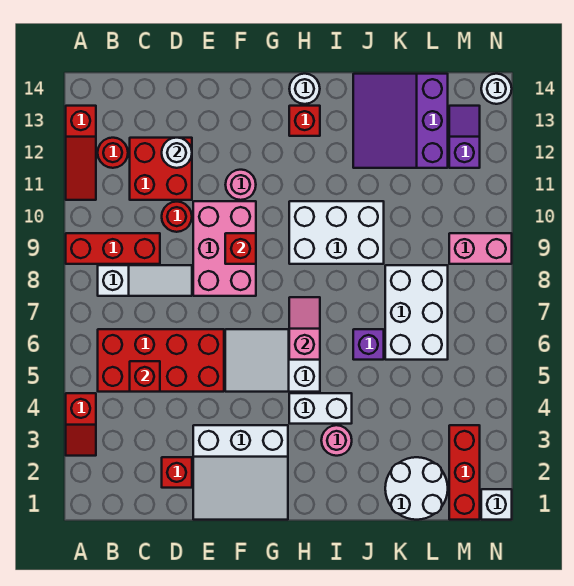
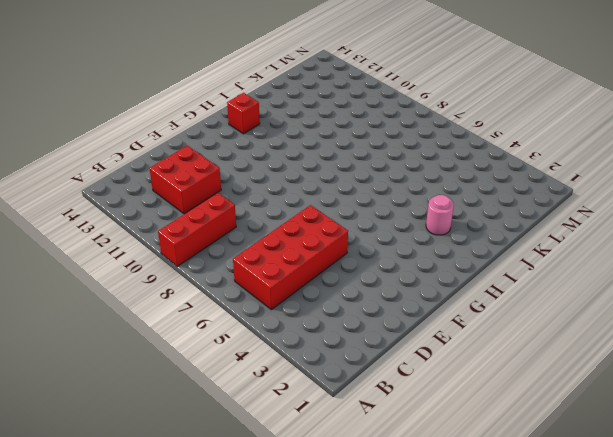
none -> red slope A3:A4 level 1 top 4
none -> red slope A11:A13 level 1 top 13
none -> white slope B8:D8 level 1 top B
none -> red round brick B12 level 1

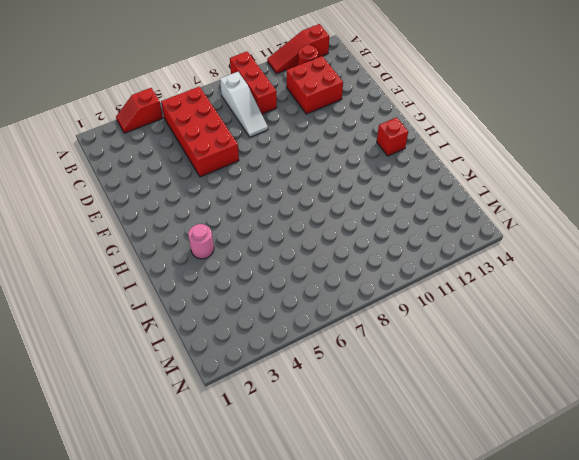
none -> red brick D2 level 1
none -> red round brick D10 level 1
none -> white slope E1:G3 level 1 top 3
none -> pink brick E8:F10 level 1

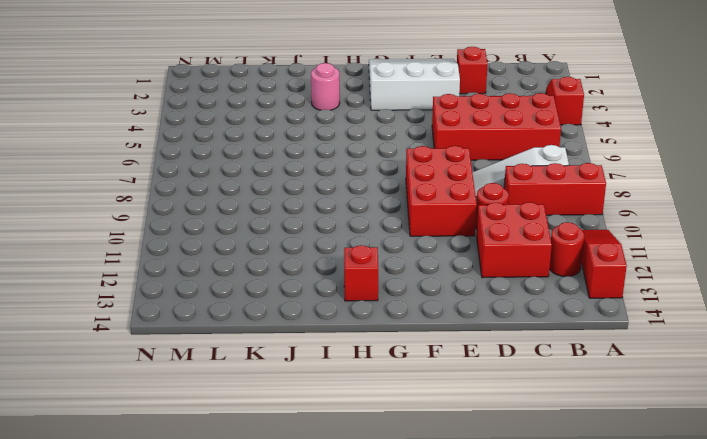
red brick E8:F10 level 1 -> pink brick E8:F10 level 1
none -> white slope F5:H6 level 1 top H
none -> pink round brick F11 level 1
none -> white brick H4:I4 level 1
none -> white brick H9:J10 level 1

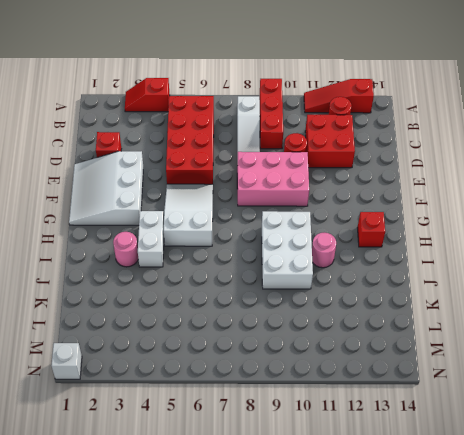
pink round brick I11 level 1 -> pink round brick F11 level 1
none -> white round brick H14 level 1
none -> purple brick J6 level 1
none -> purple slope J12:L14 level 1 top L
none -> white round brick K1:L2 level 1

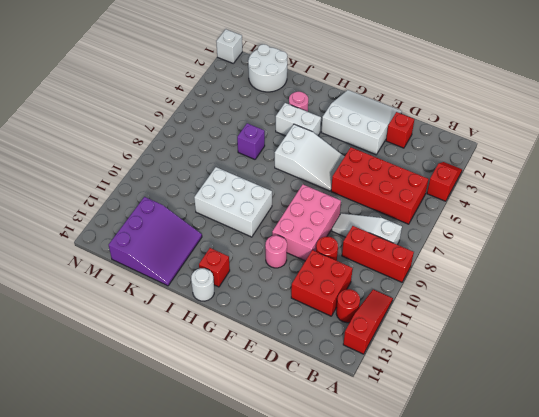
none -> white brick K6:L8 level 1
none -> red brick M1:M3 level 1
none -> pink brick M9:N9 level 1
none -> purple slope M12:M13 level 1 top 12

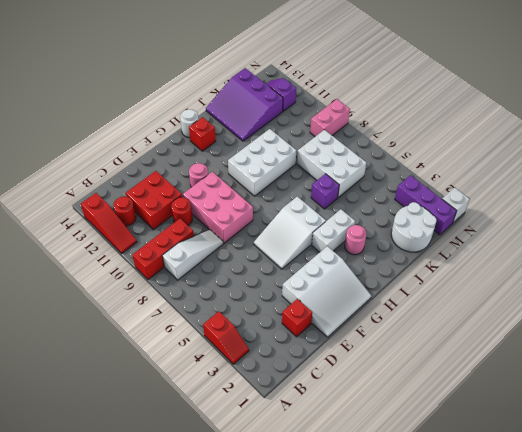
purple brick M1:M3 level 1 -> red brick M1:M3 level 1
none -> red brick B5:E6 level 1
none -> white round brick N14 level 1
none -> red brick C5 level 2
none -> white round brick D12 level 2

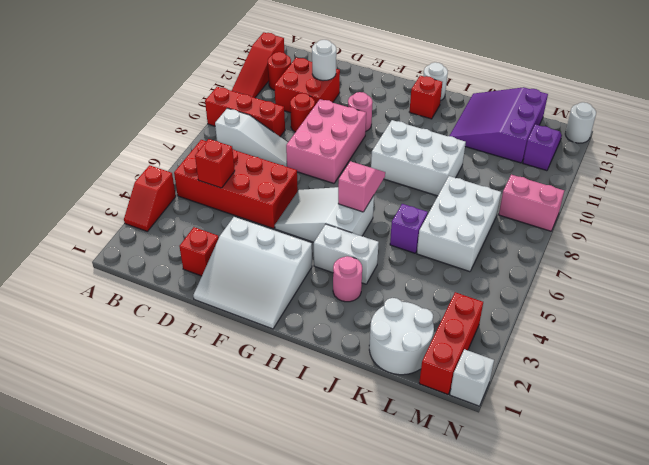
none -> red brick F9 level 2

